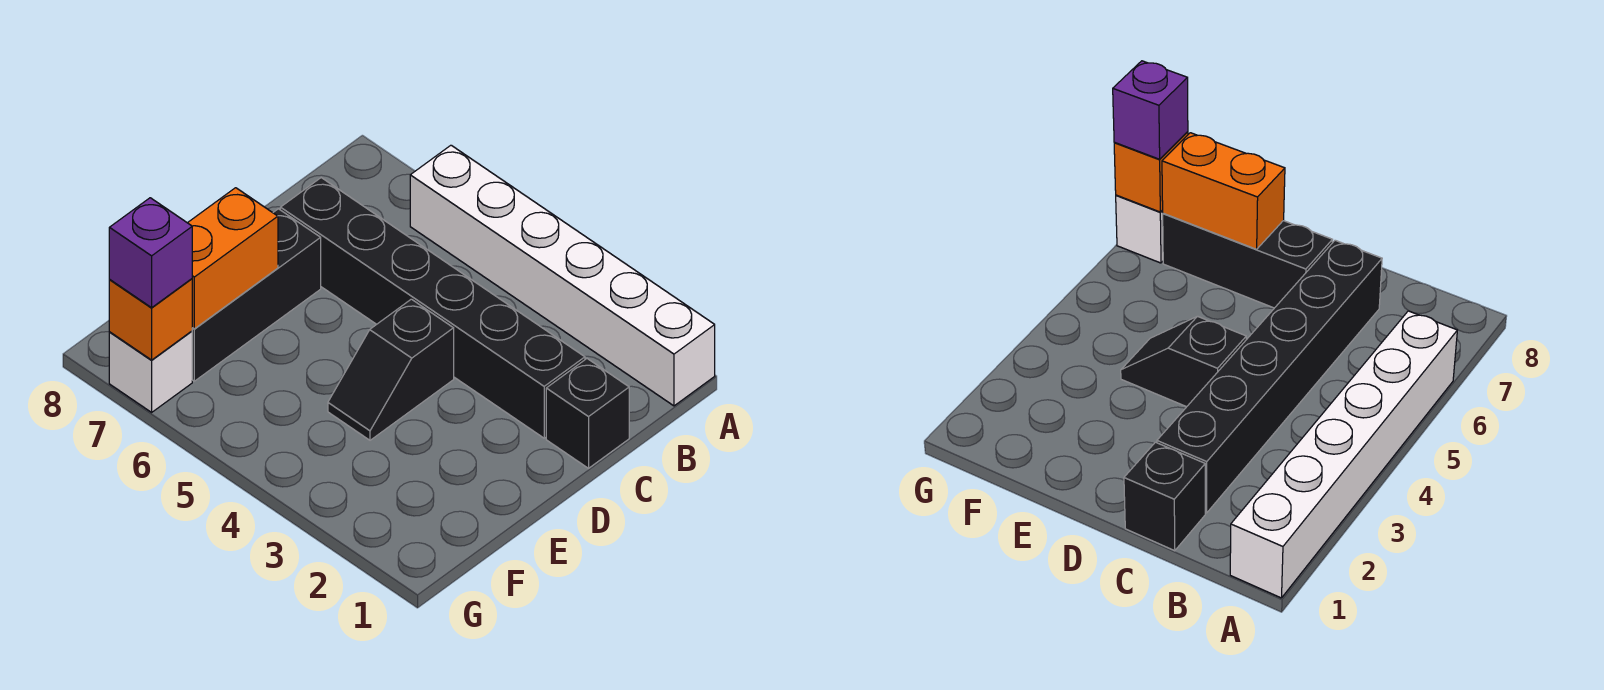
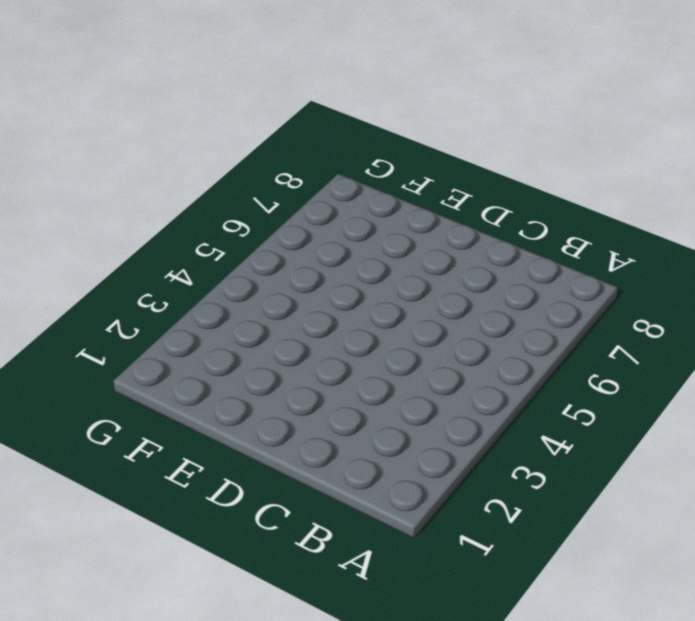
none -> white brick A1:A6 level 1
none -> black brick C1 level 1

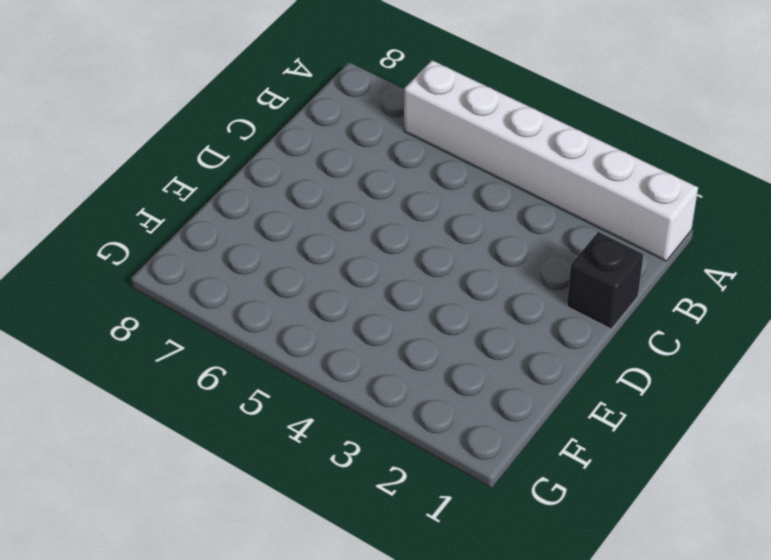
none -> black brick C2:C7 level 1
none -> black slope D4:E4 level 1 top D

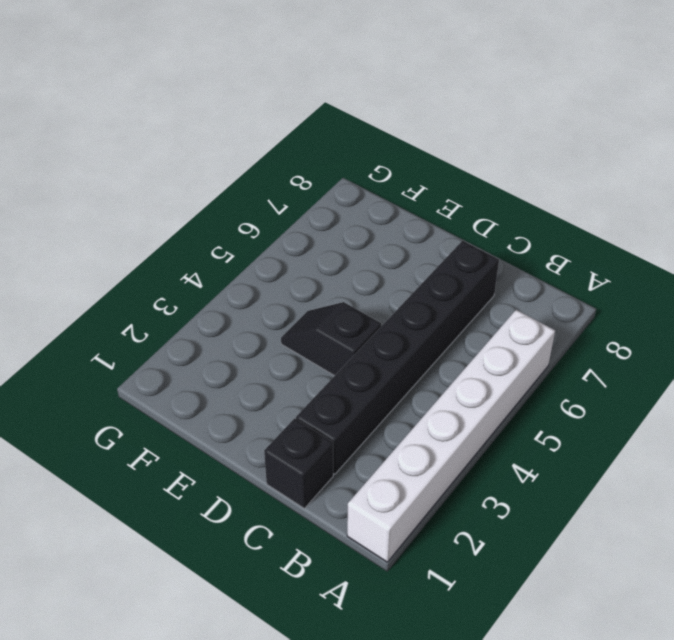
none -> black brick D7:F7 level 1
none -> white brick G7 level 1

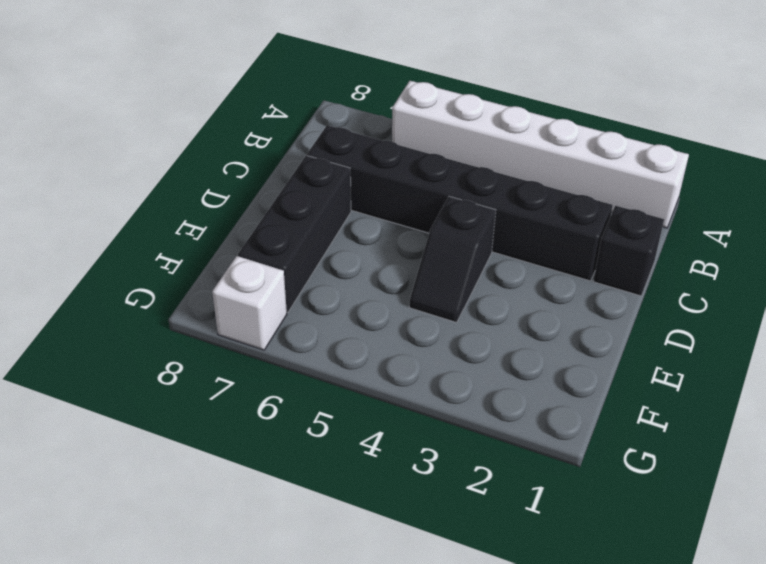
none -> orange brick E7:F7 level 2
none -> orange brick G7 level 2

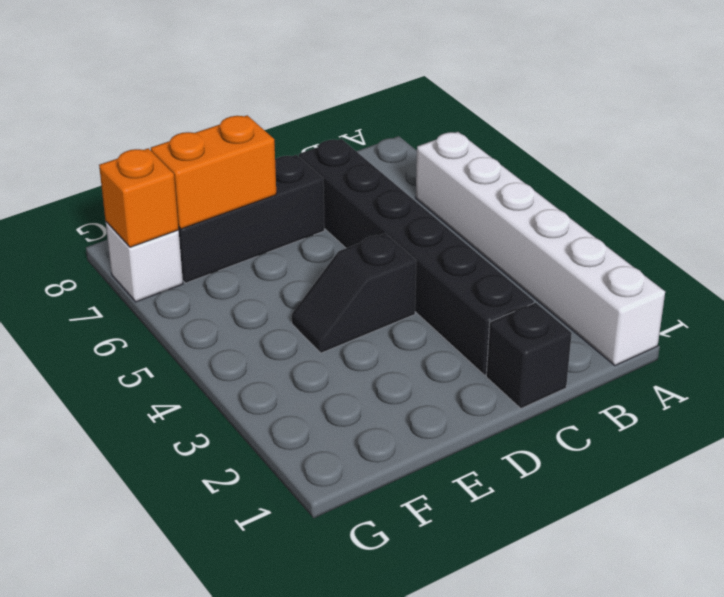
none -> purple brick G7 level 3

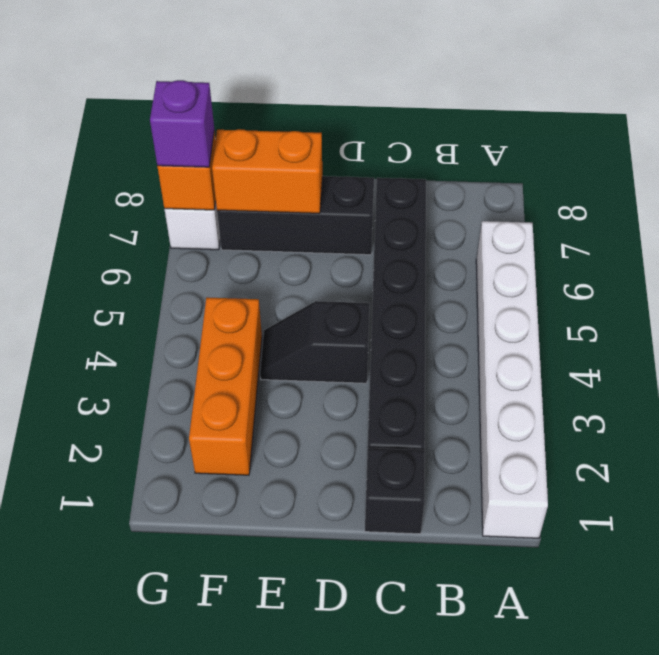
orange brick F2:F4 level 1 -> none

